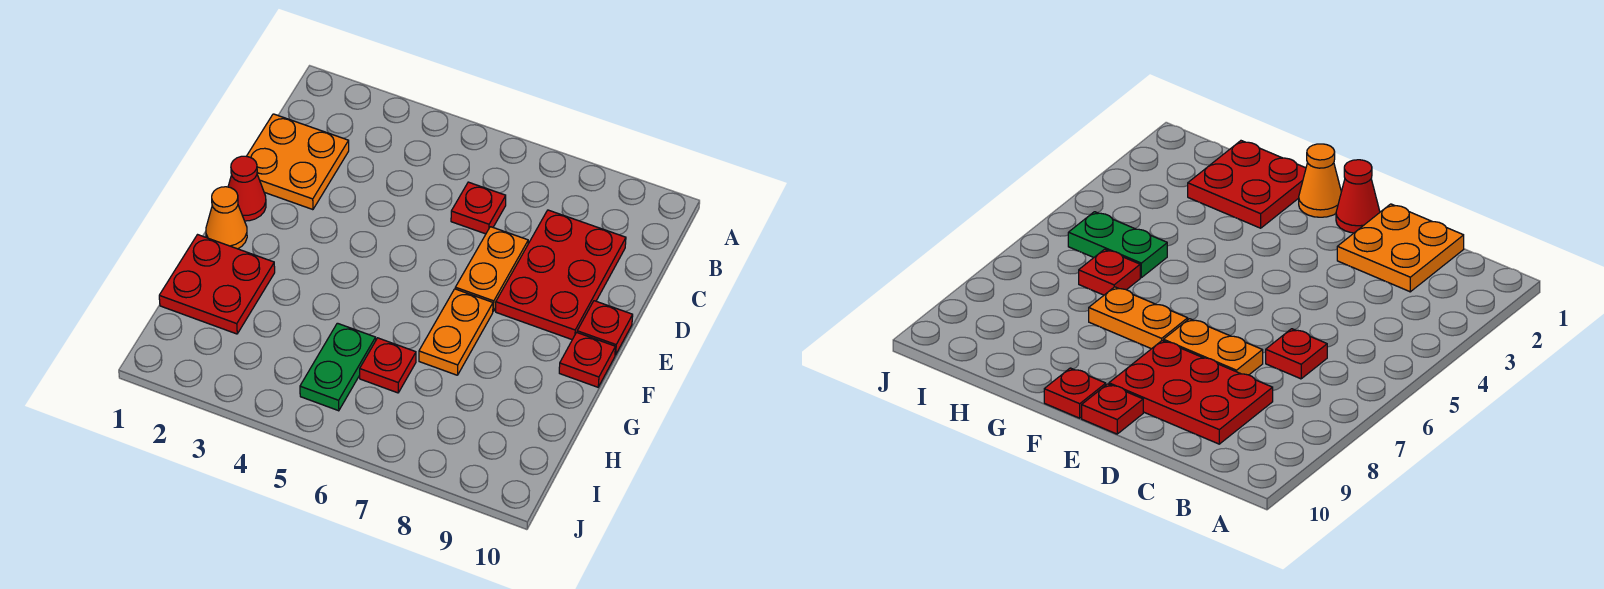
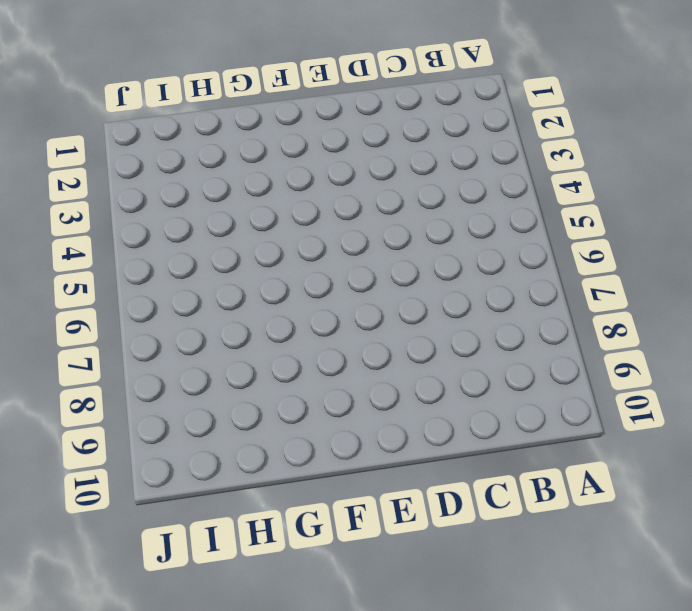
none -> orange plate C1:D2 level 1
none -> red plate C6 level 1
none -> red plate C8:E9 level 1

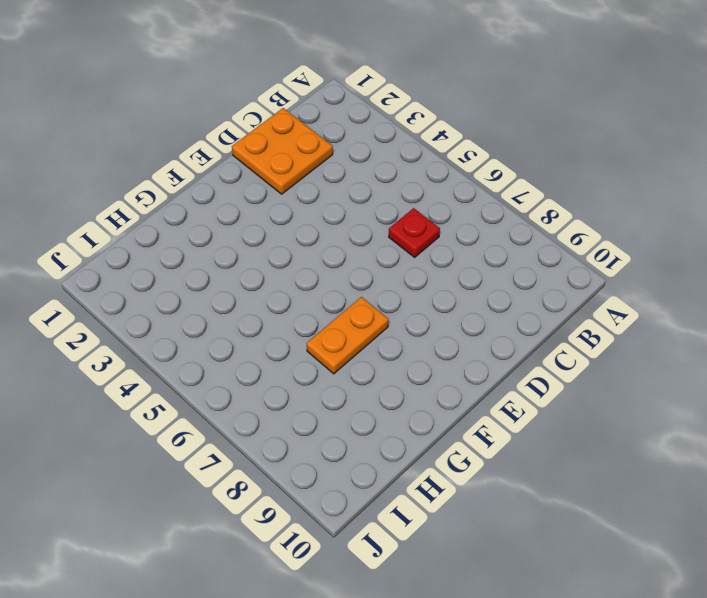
none -> red plate C8:E9 level 1
none -> orange plate D7:E7 level 1
none -> red cone E1 level 1

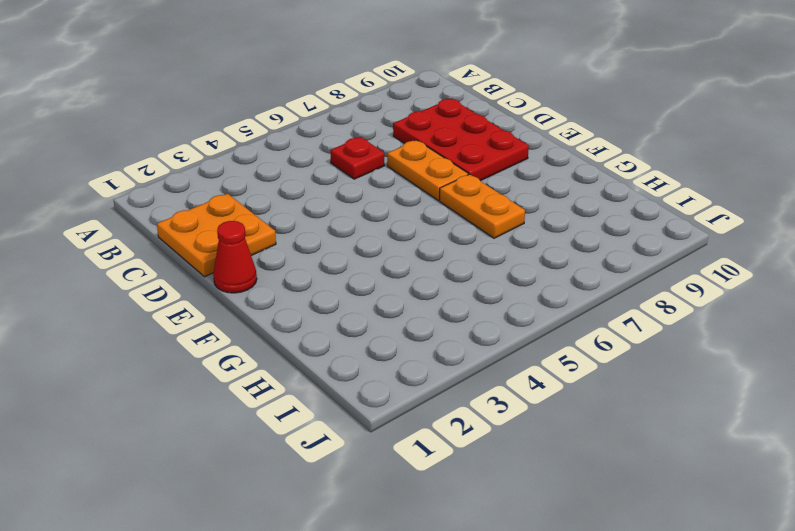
none -> red plate E10 level 1
none -> orange cone F1 level 1
none -> red plate F10 level 1

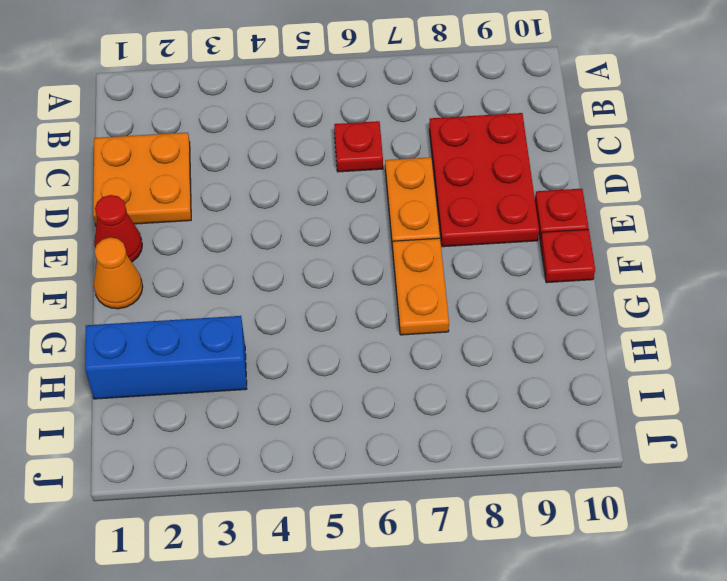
blue brick H1:H3 level 1 -> red plate G1:H2 level 1
none -> green plate H5:I5 level 1
none -> red plate H6 level 1

